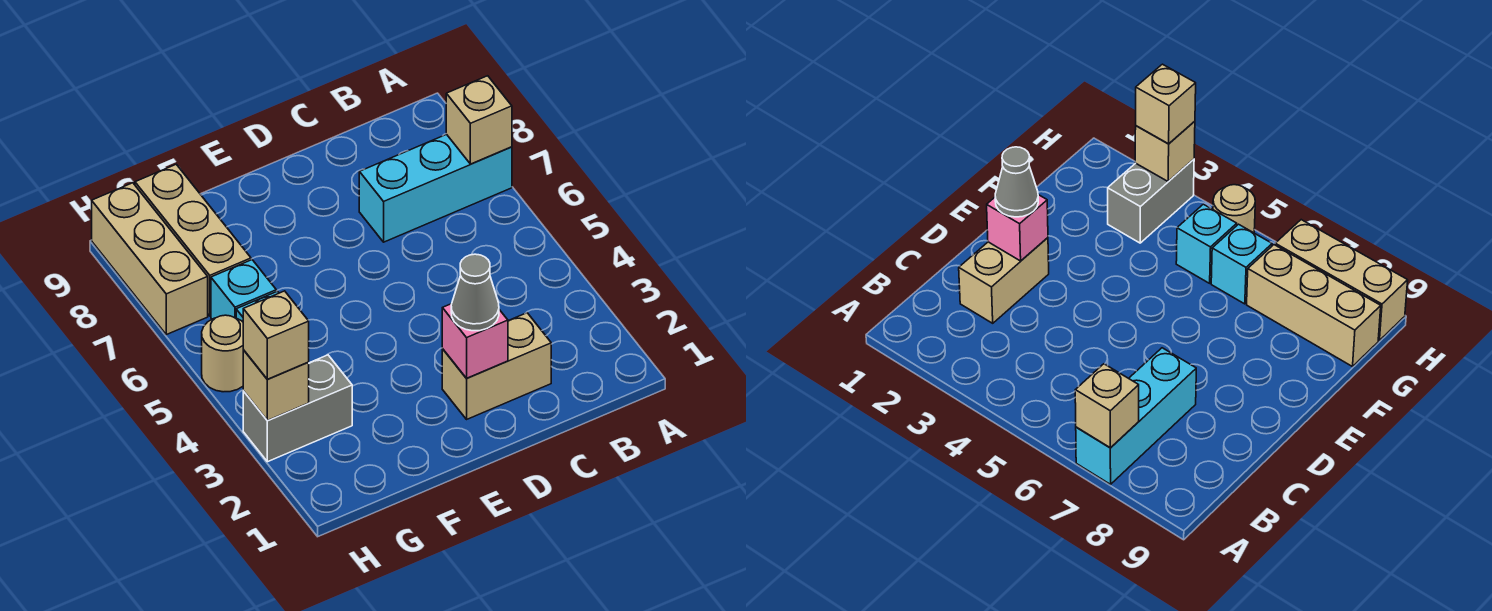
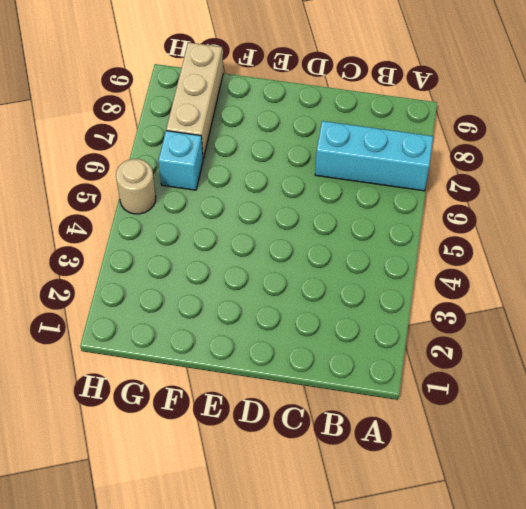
none -> tan brick C2:D2 level 1
none -> grey brick G3:H3 level 1
none -> cyan brick G5 level 1

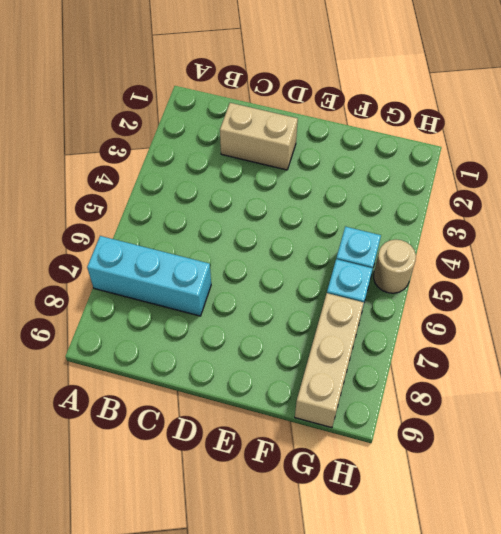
none -> grey brick G3:H3 level 1
none -> tan brick H7:H9 level 1
none -> tan brick A7 level 2

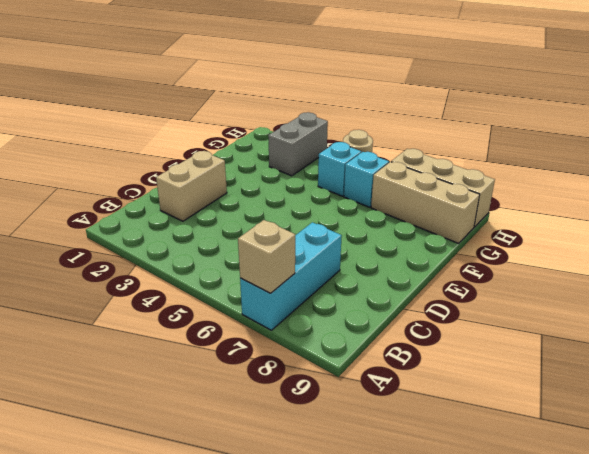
none -> pink brick D2 level 2
none -> tan brick H3 level 2
none -> grey cone D2 level 3

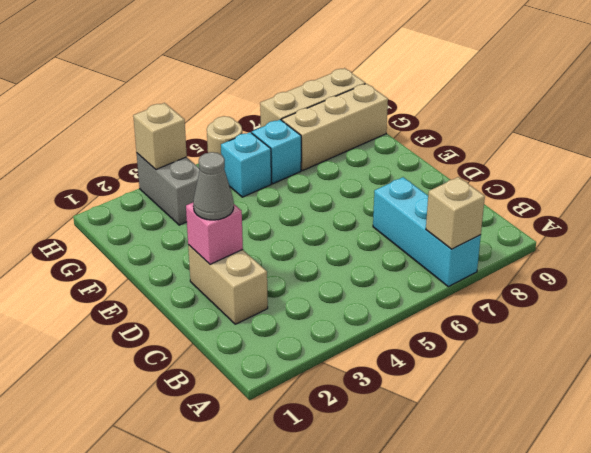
none -> tan brick H3 level 3

